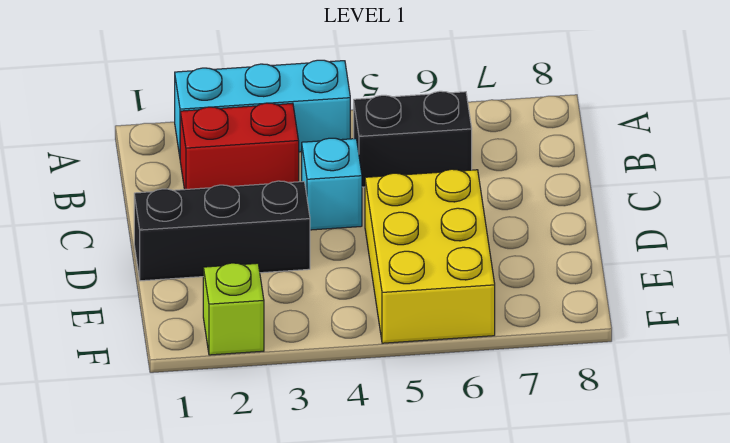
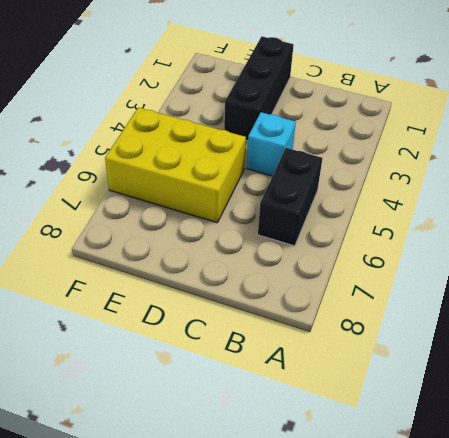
none -> cyan brick A2:A4 level 1
none -> red brick B2:B3 level 1

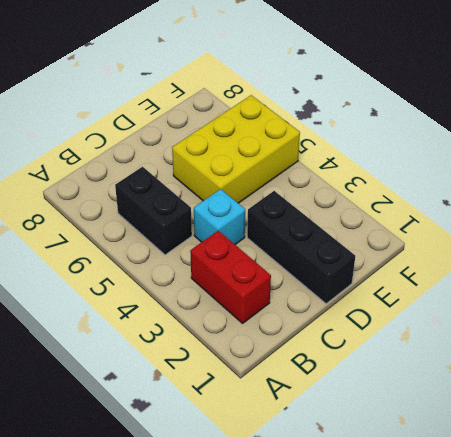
none -> cyan brick A2:A4 level 1
none -> lime brick F2 level 1

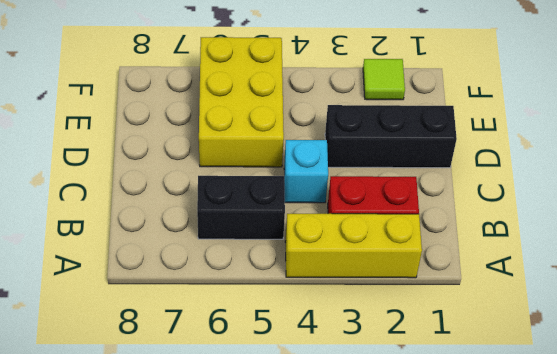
yellow brick A2:A4 level 1 -> cyan brick A2:A4 level 1
lime tile F2 level 1 -> lime brick F2 level 1

